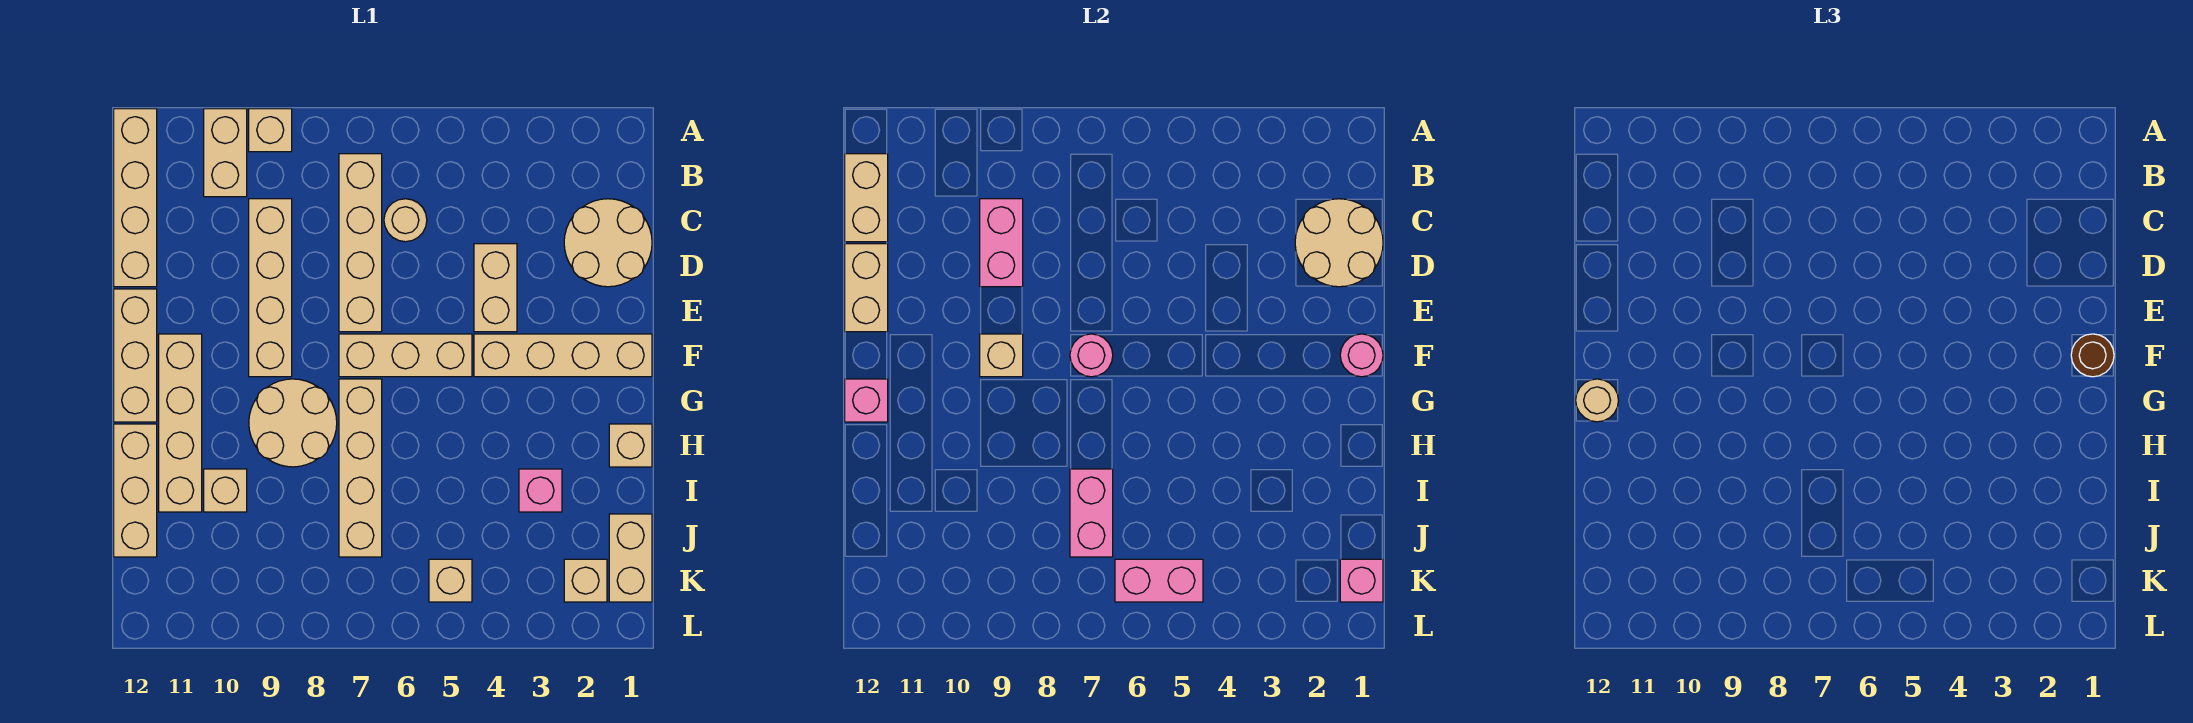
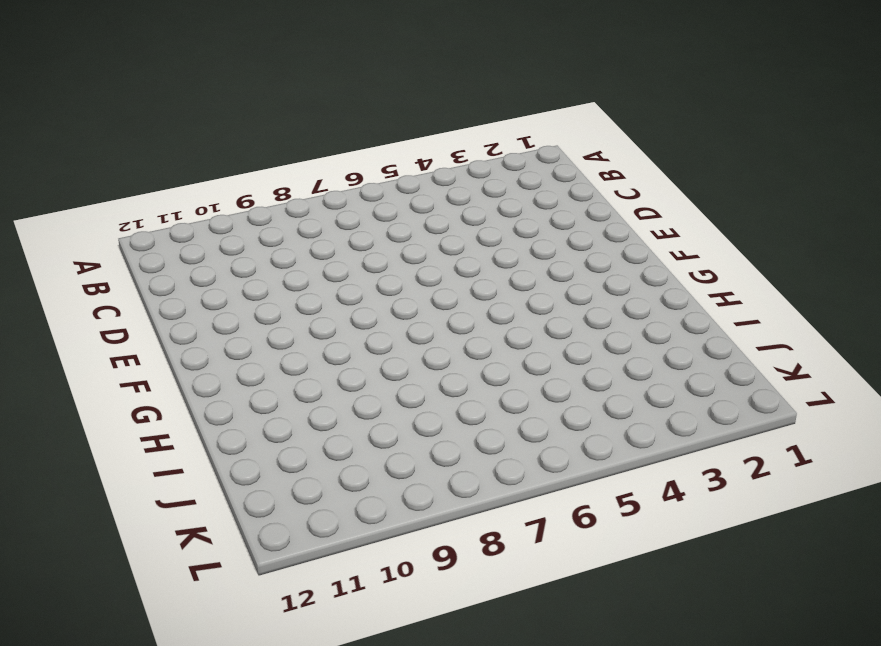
none -> tan brick A9 level 1
none -> tan brick A10:B10 level 1
none -> tan brick A12:D12 level 1
none -> tan brick B7:E7 level 1

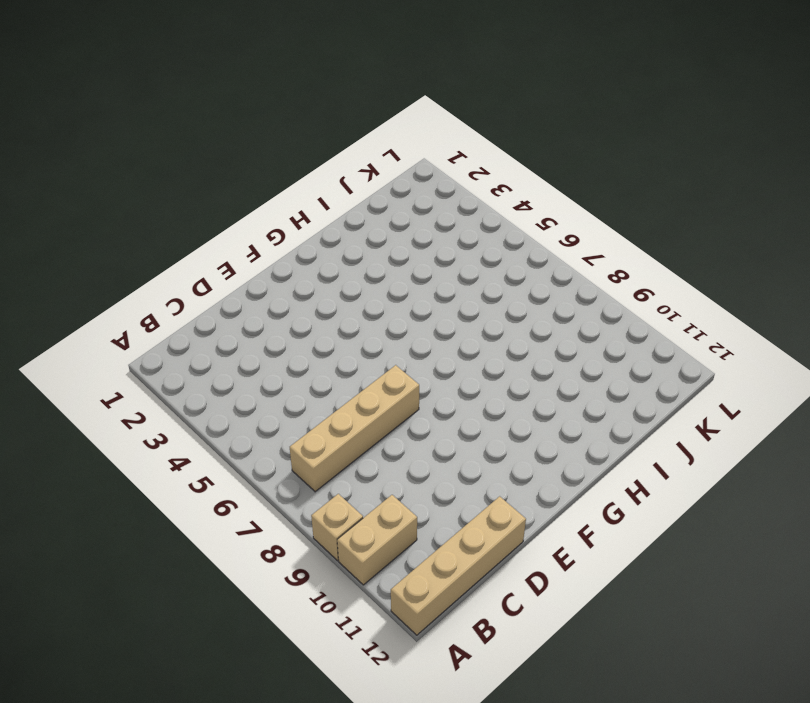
none -> tan round brick C1:D2 level 1
none -> tan round brick C6 level 1
none -> tan brick C9:F9 level 1
none -> tan brick D4:E4 level 1

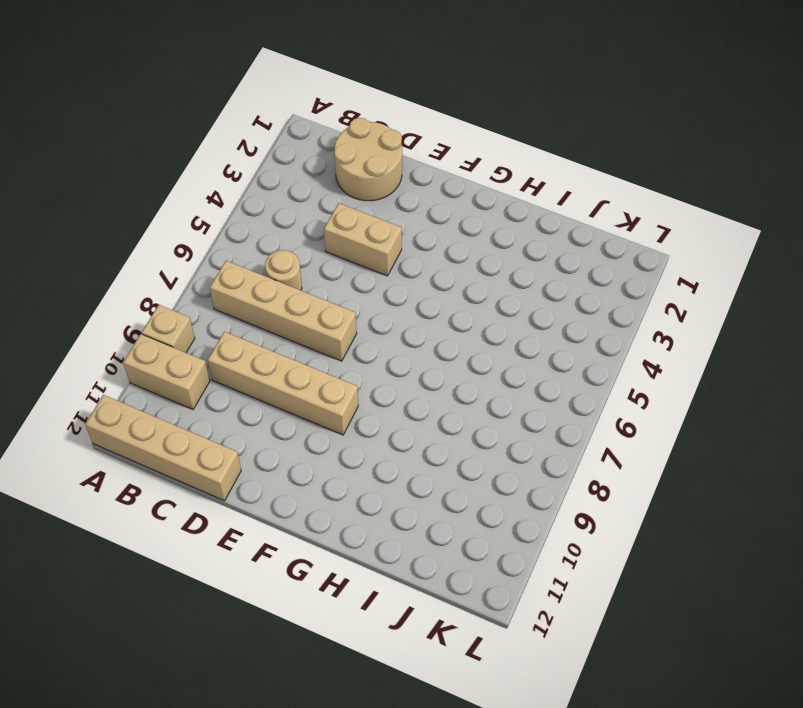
none -> tan brick E12:G12 level 1
none -> tan brick F1:F4 level 1
none -> tan brick F5:F7 level 1
none -> tan brick F11:I11 level 1

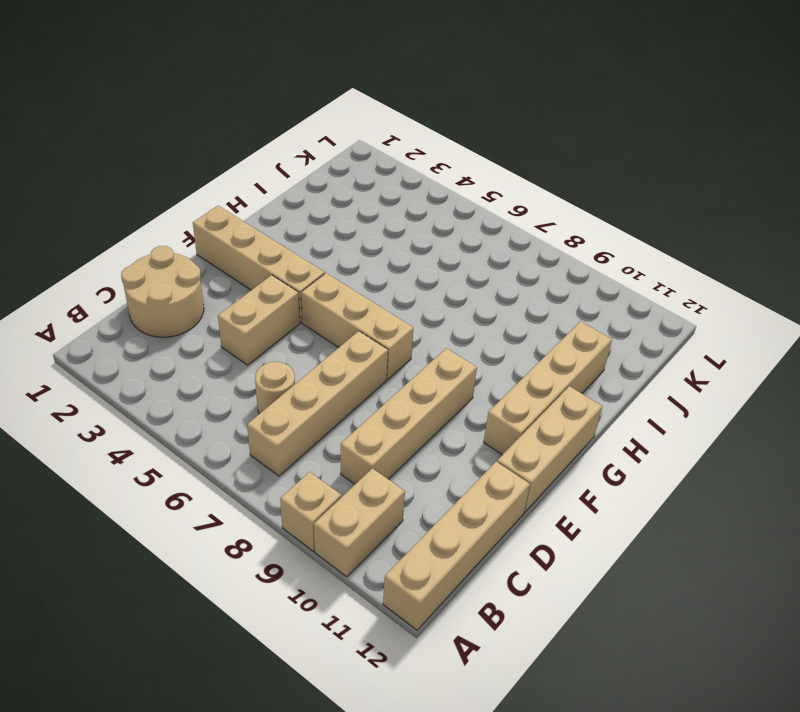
none -> tan brick G7:J7 level 1
none -> tan round brick G8:H9 level 1
none -> tan brick H1 level 1
none -> tan brick H12:J12 level 1

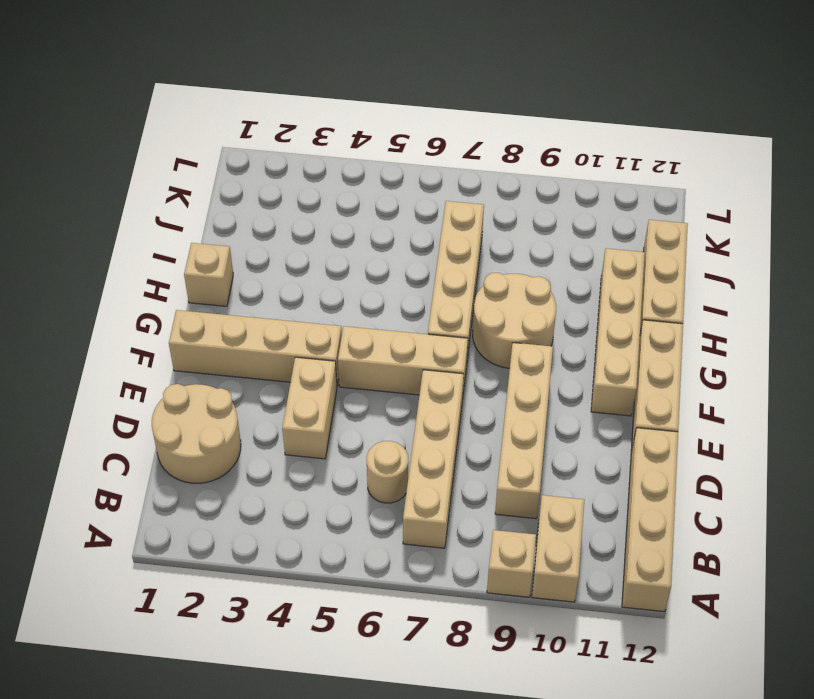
none -> pink brick I3 level 1
none -> tan brick I10 level 1
none -> tan brick J1:K1 level 1
none -> tan brick K2 level 1

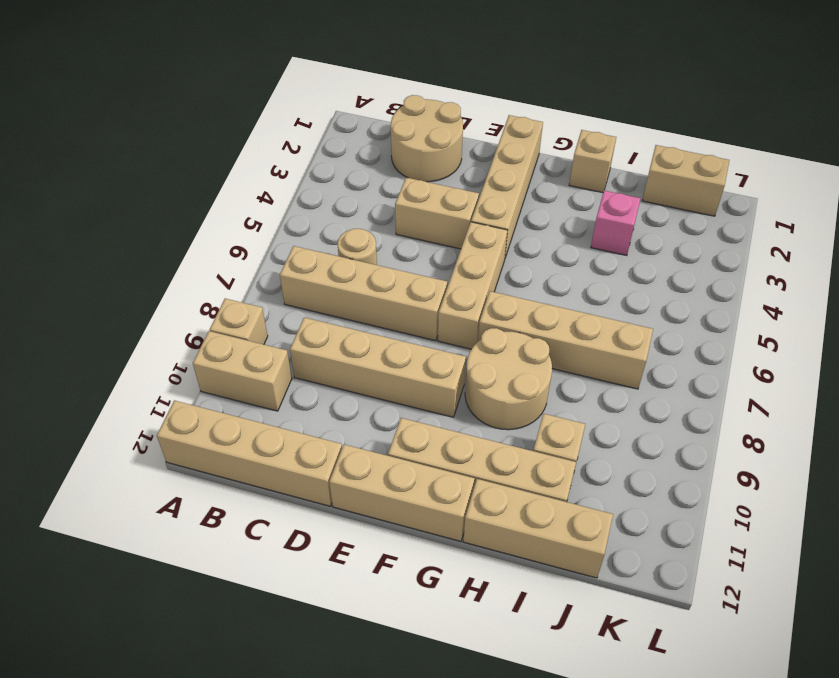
none -> tan brick K2 level 1
none -> tan brick K5 level 1
none -> tan brick B12:C12 level 2
none -> tan round brick C1:D2 level 2

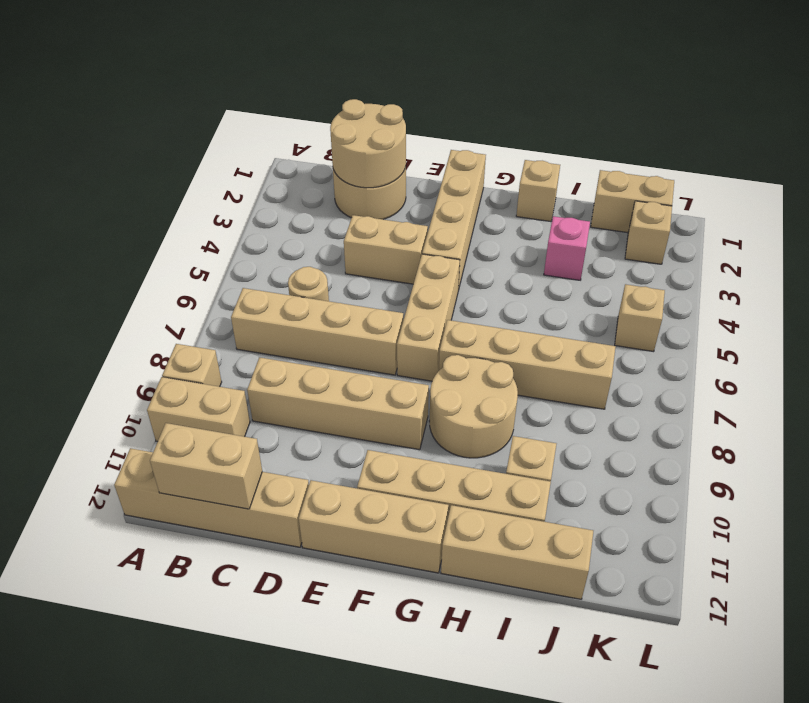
none -> pink brick C9:D9 level 2
none -> tan brick D12:E12 level 2
none -> pink round brick F1 level 2
none -> pink round brick F7 level 2

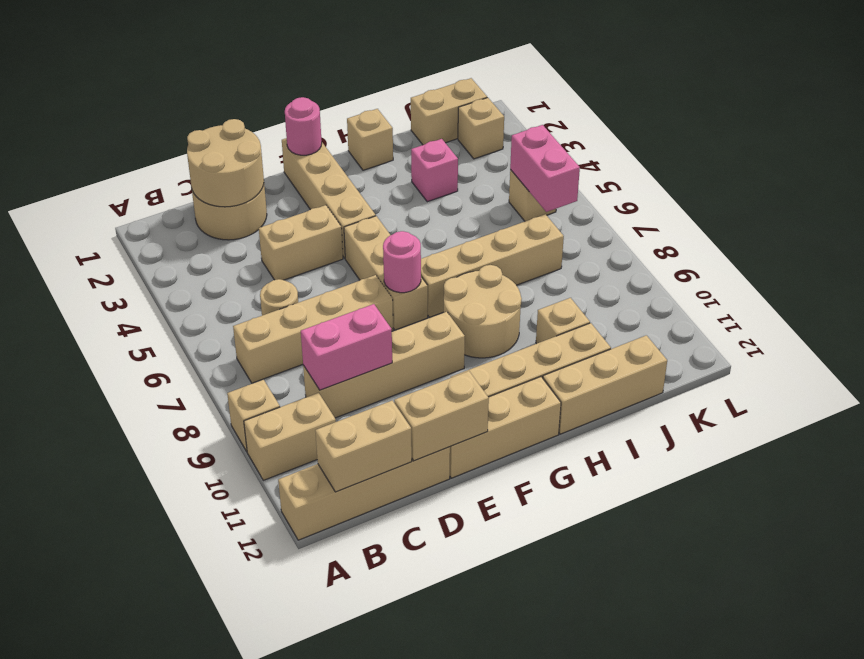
none -> tan brick F9 level 2
none -> pink brick G12 level 2
none -> pink brick I7:J7 level 2
none -> pink brick K1 level 2

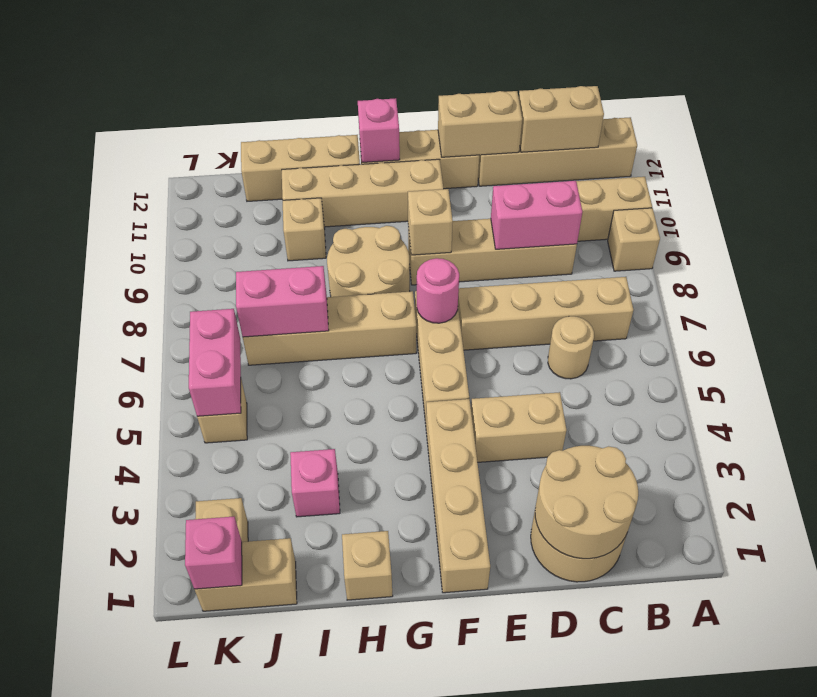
none -> pink round brick F1 level 2
none -> brown round brick F1 level 3
none -> tan round brick G12 level 3

